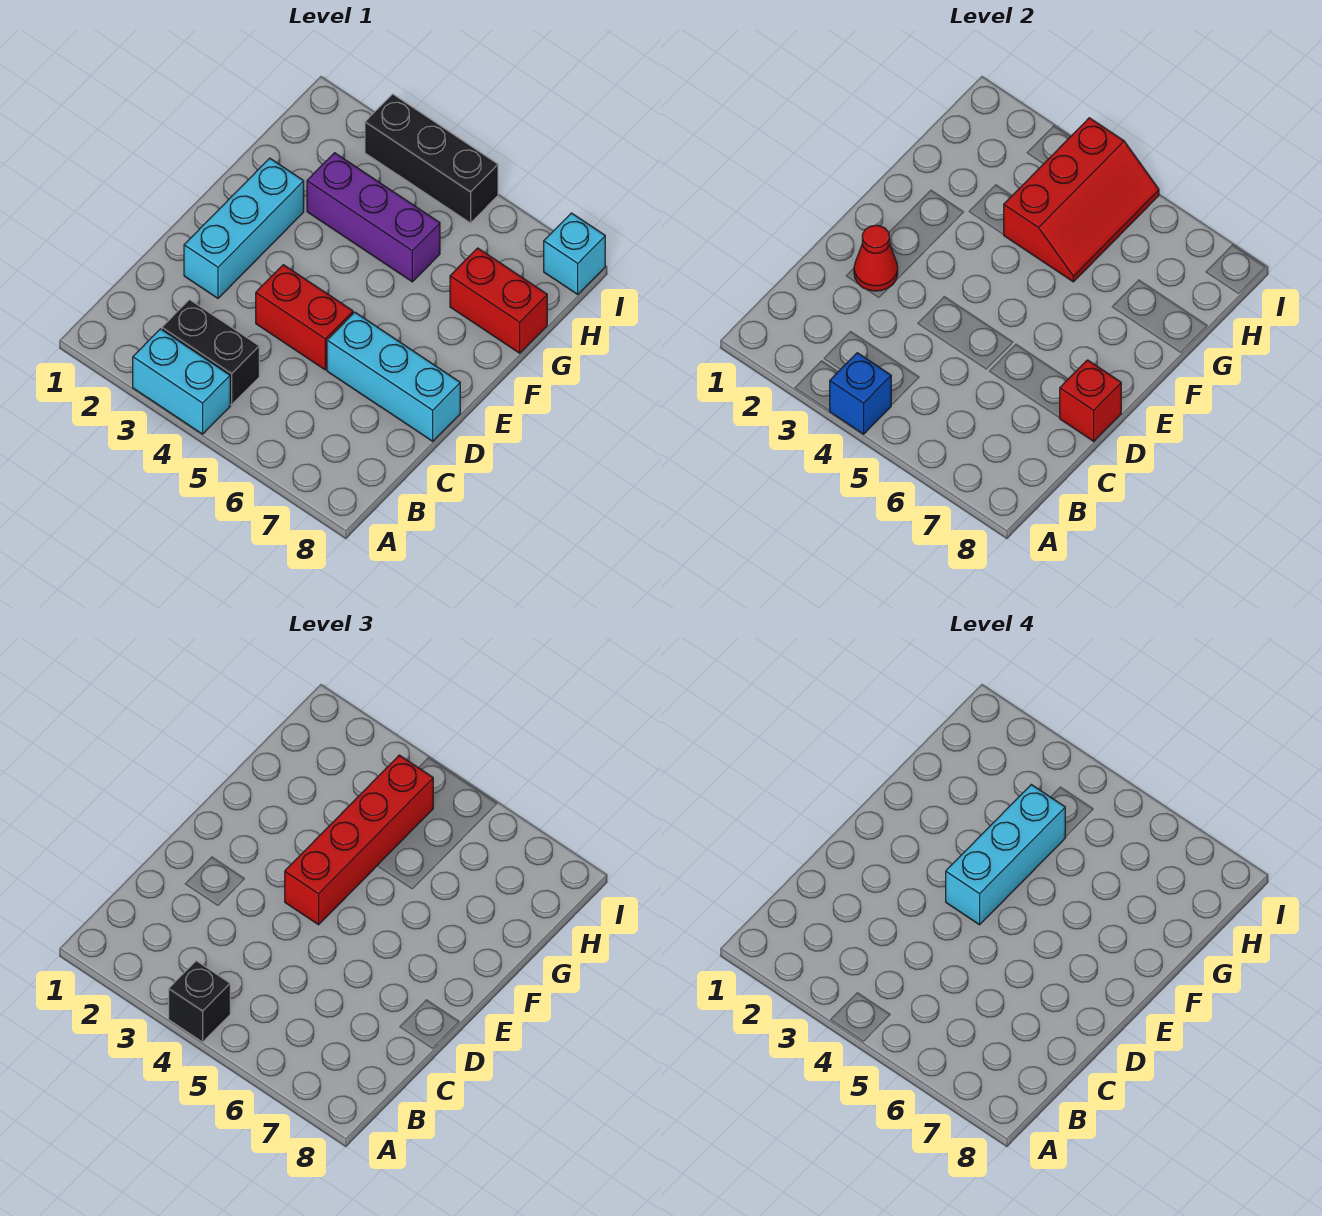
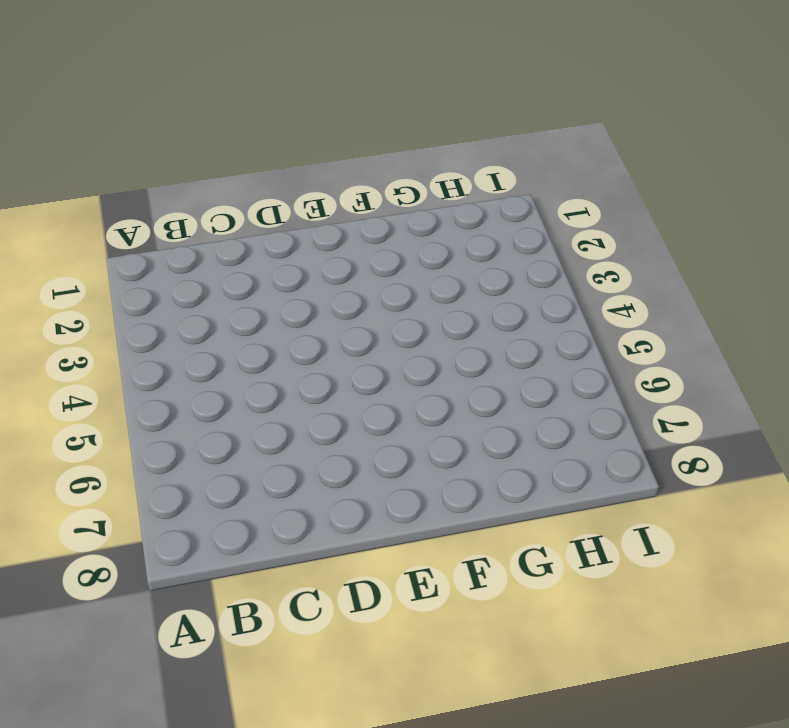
none -> cyan brick A3:A4 level 1
none -> black brick B3:B4 level 1
none -> cyan brick D2:F2 level 1

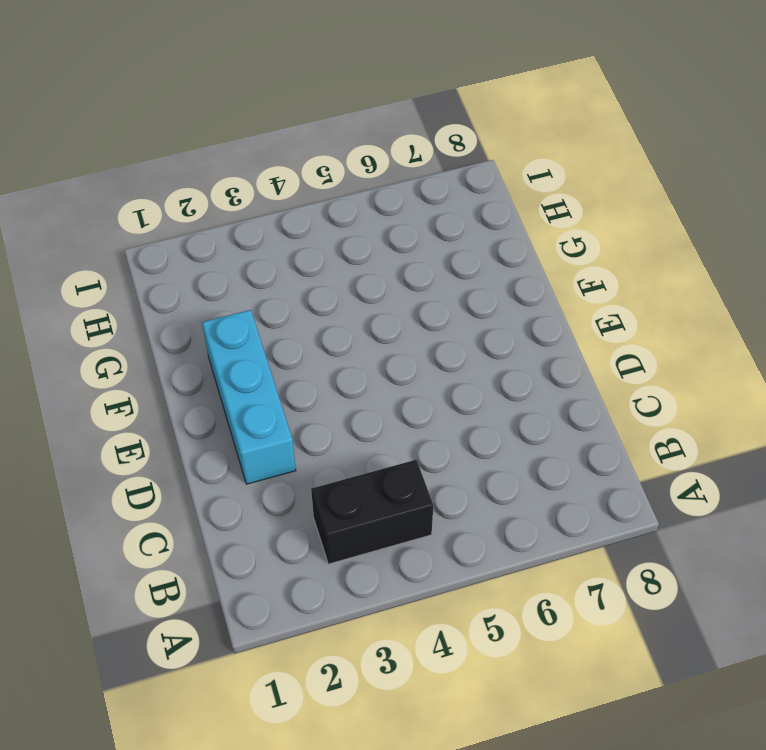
none -> cyan brick A3:A4 level 1
none -> red brick D4:D5 level 1
none -> cyan brick D6:D8 level 1

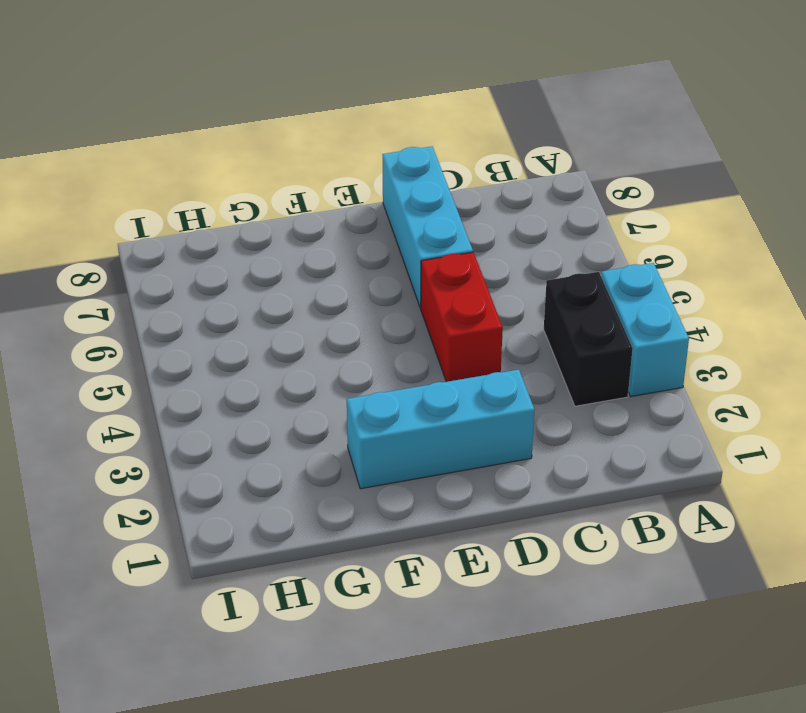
none -> purple brick G3:G5 level 1
none -> red brick G7:G8 level 1
none -> black brick I3:I5 level 1

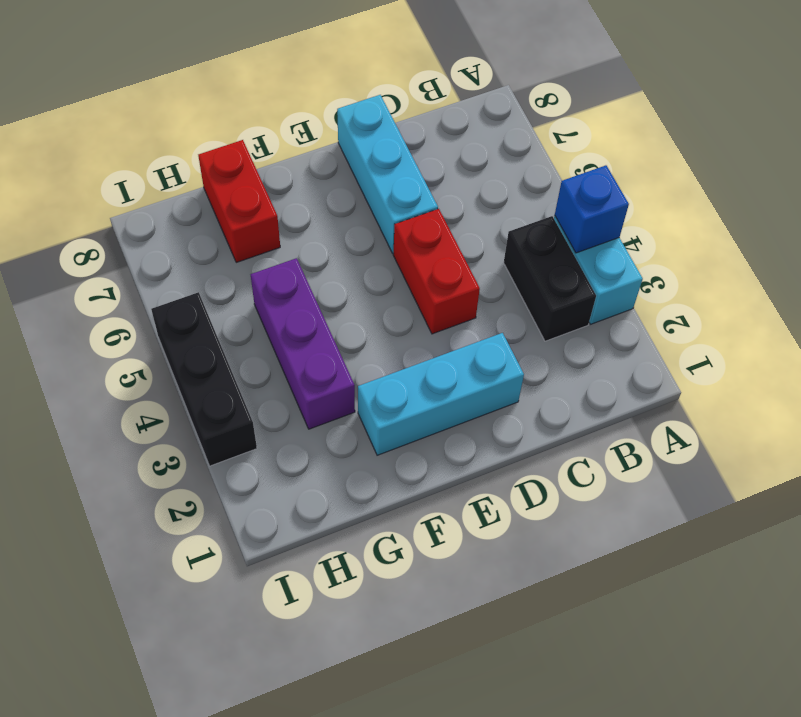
none -> cyan brick I8 level 1
none -> red cone D2 level 2
none -> red brick D8 level 2

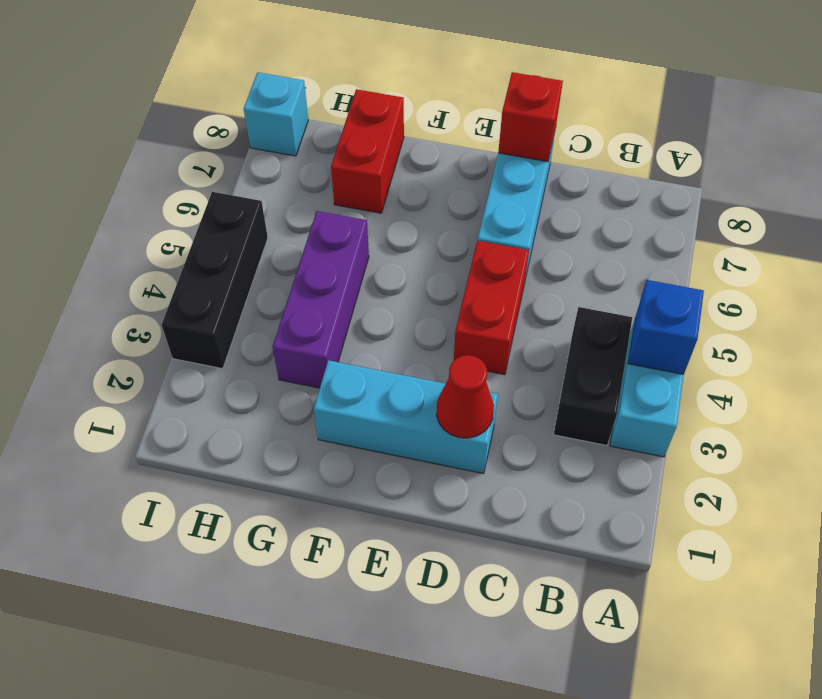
none -> red slope G4:I5 level 2 top 4
none -> black brick A4 level 3
none -> red brick E4:H4 level 3

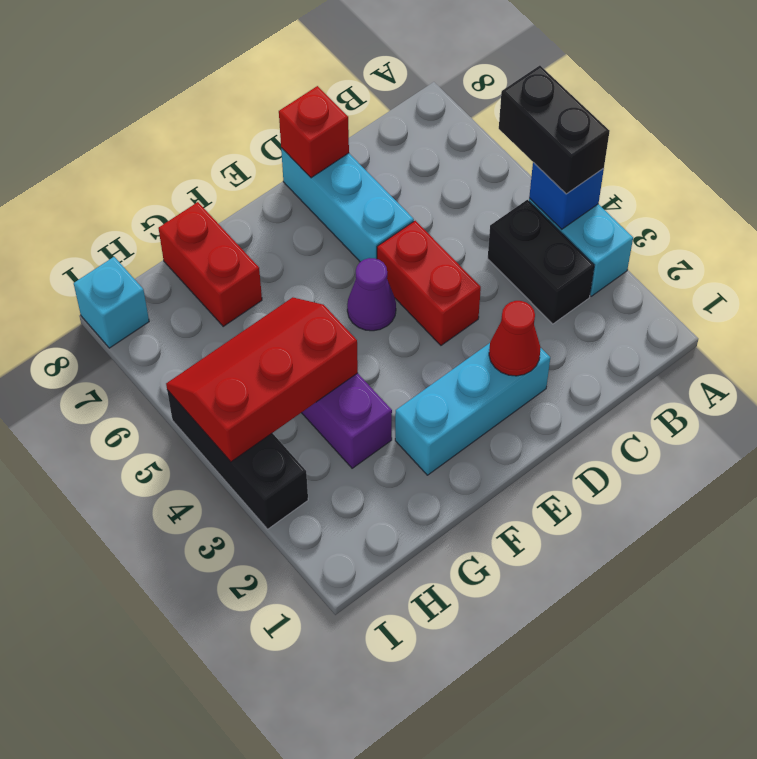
black brick A4:A5 level 3 -> black brick A4 level 3
purple cone E5 level 1 -> none
none -> red brick E4:H4 level 3
none -> cyan brick E4:G4 level 4

